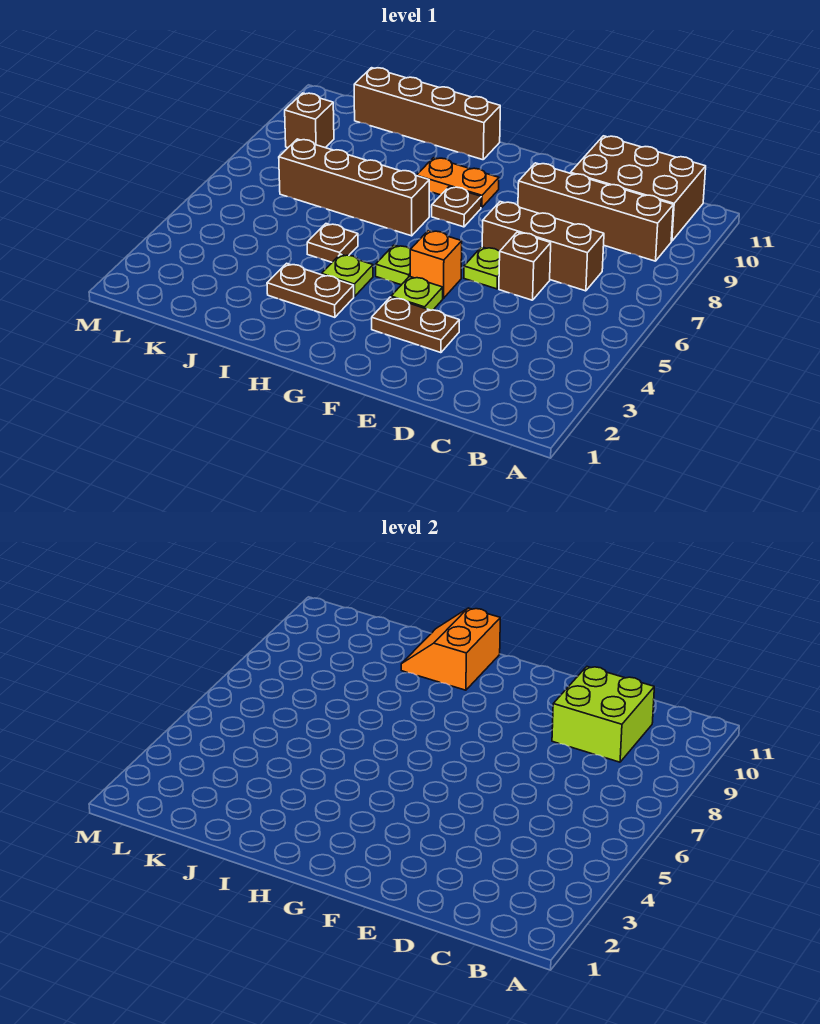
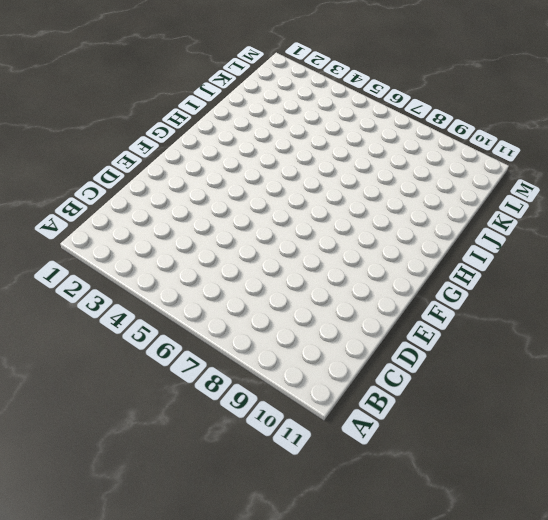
none -> brown brick B9:E9 level 1
none -> brown brick B10:D11 level 1
none -> brown brick C7:E7 level 1

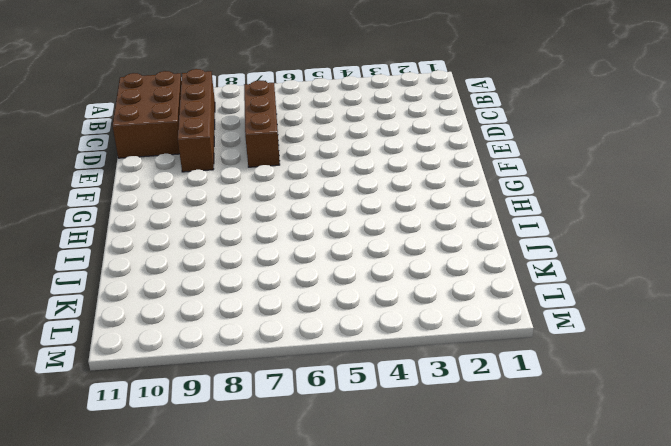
none -> brown brick D6 level 1
none -> brown plate E3:F3 level 1
none -> lime plate E6 level 1

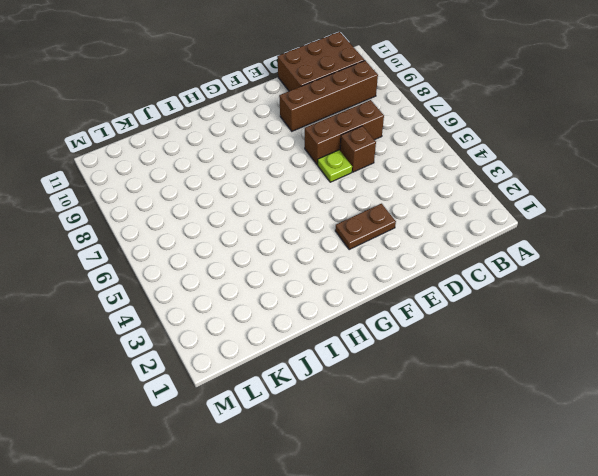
none -> lime plate F4 level 1
none -> orange brick F5 level 1
none -> lime plate G5 level 1

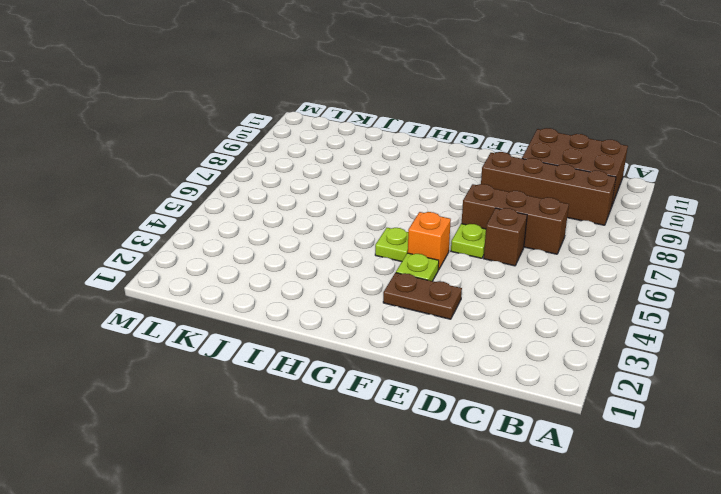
none -> brown plate G8 level 1
none -> orange plate G9:H9 level 1
none -> brown plate H3:I3 level 1

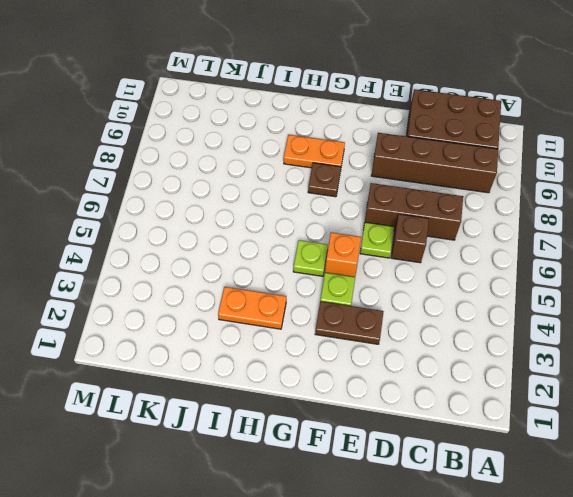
orange plate H3:I3 level 1 -> brown plate H3:I3 level 1
none -> lime plate H4 level 1
none -> brown brick H7:K7 level 1
none -> brown brick H11:K11 level 1

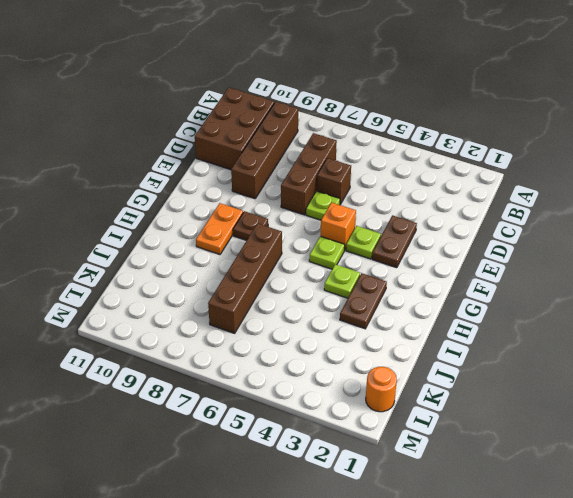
orange round brick L1 level 1 -> none
none -> brown brick H11:K11 level 1
none -> brown plate I5 level 1
none -> brown brick L9 level 1

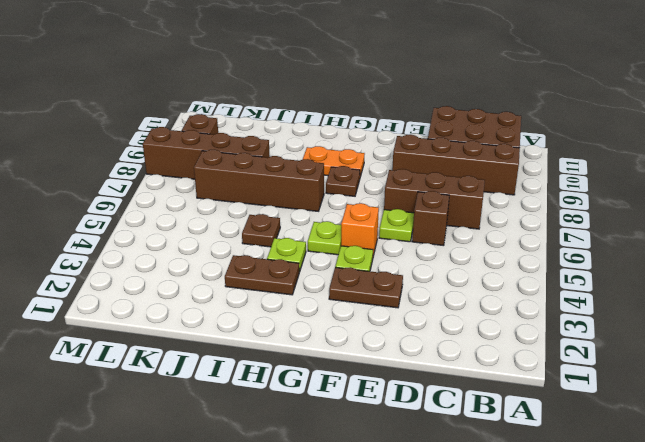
brown brick J8:M8 level 1 -> brown brick H11:K11 level 1
none -> lime brick C9:D10 level 2
none -> orange slope H10:I11 level 2 top H

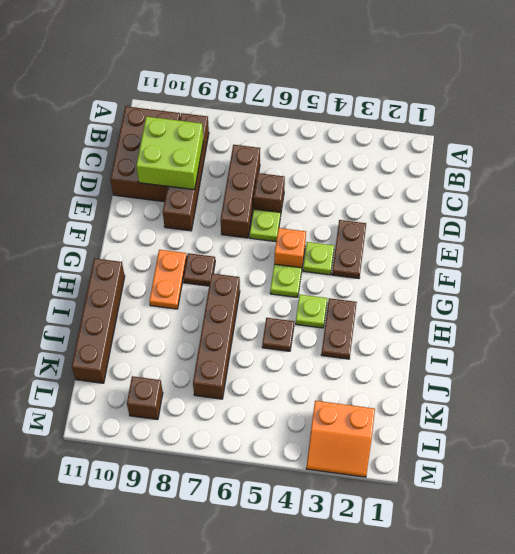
orange slope L2:M3 level 1 top L -> orange slope H10:I11 level 2 top H

